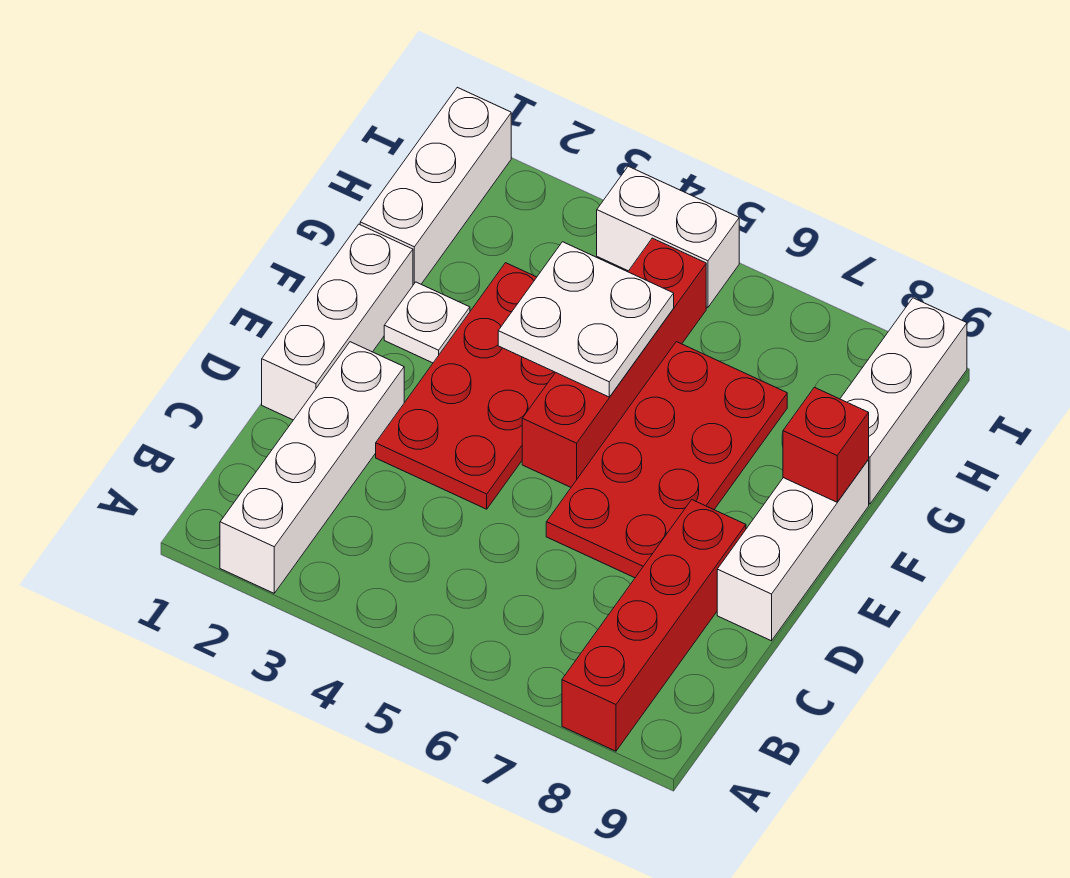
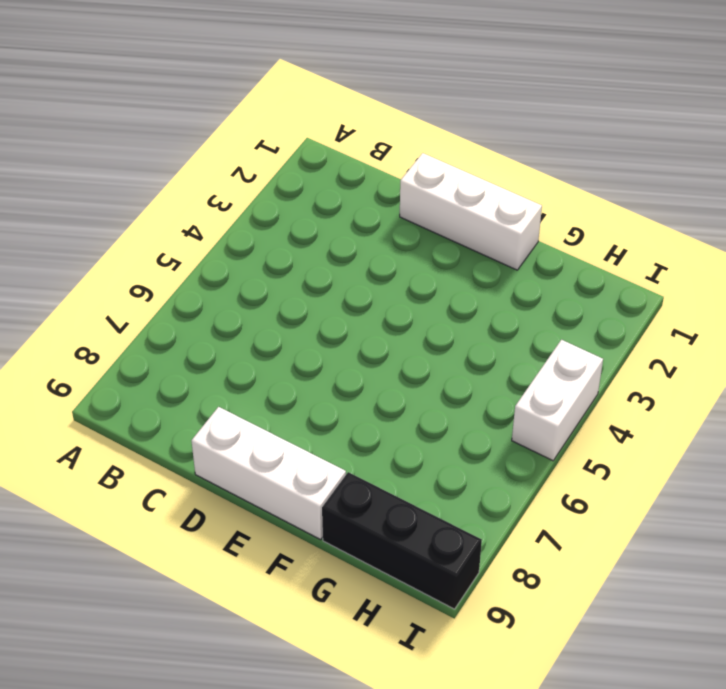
black brick G9:I9 level 1 -> white brick G9:I9 level 1
none -> white brick A2:D2 level 1
none -> red brick A8:D8 level 1
none -> red plate D3:G4 level 1

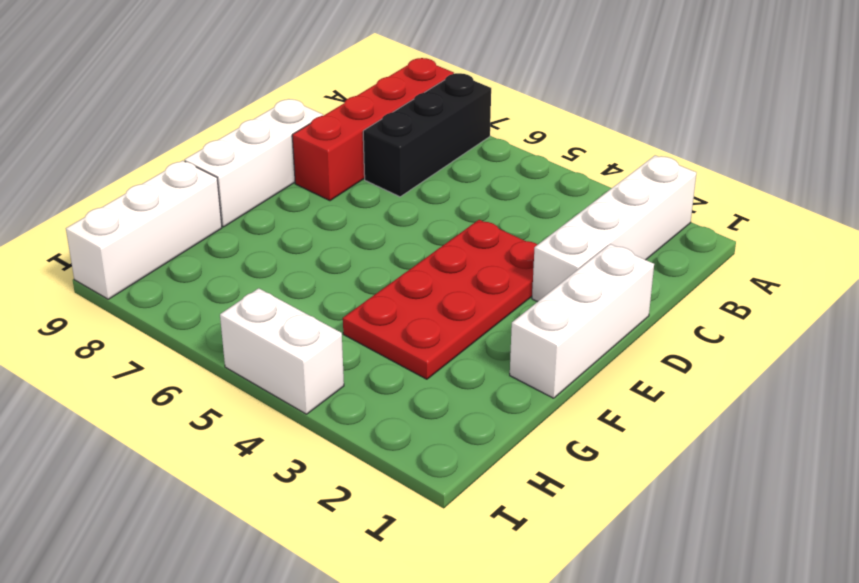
black brick A7:C7 level 1 -> none
none -> red plate D6:G7 level 1
none -> red brick E5:H5 level 1
none -> white plate F2 level 1

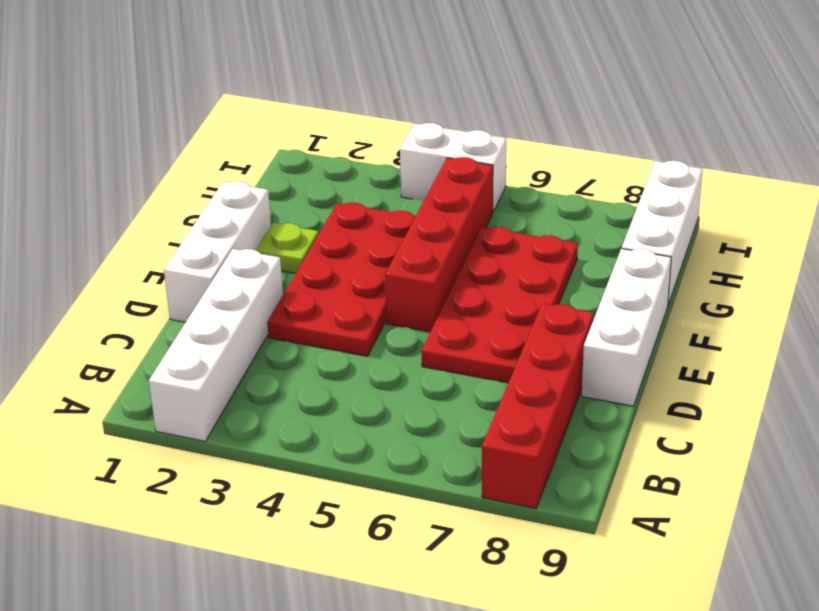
lime plate F2 level 1 -> white plate F2 level 1
none -> white brick G1:I1 level 1
none -> white plate F4:G5 level 2
none -> red brick F9 level 2

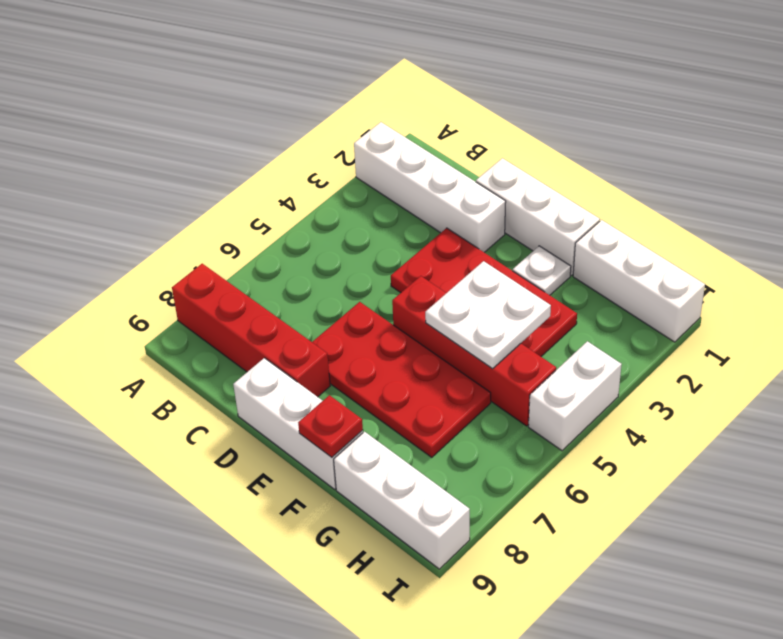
red plate F9 level 2 -> red brick F9 level 2

